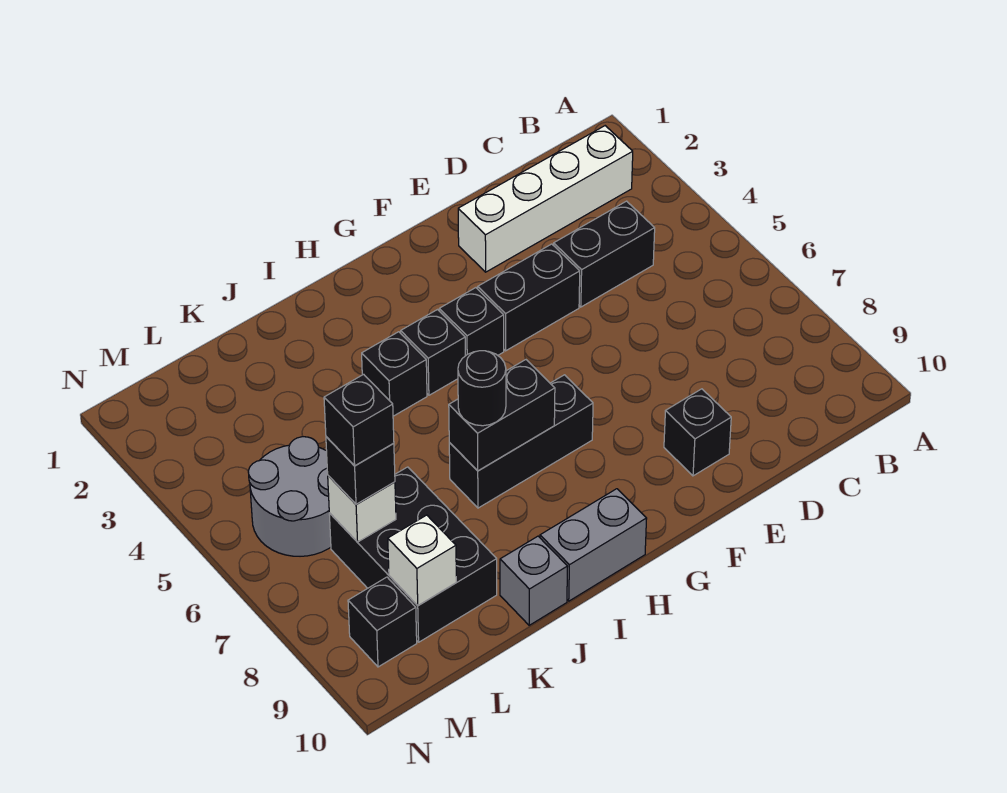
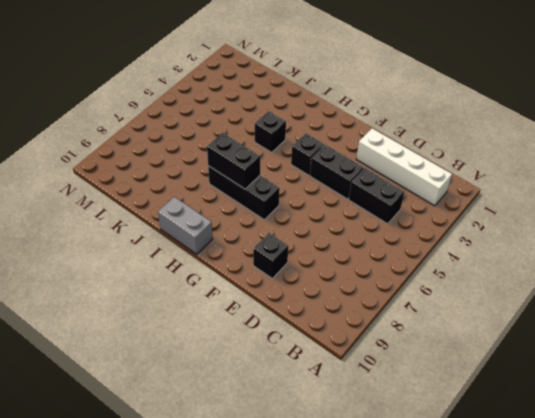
none -> black brick H4 level 1
none -> grey brick J10 level 1
none -> black brick K7:L9 level 1

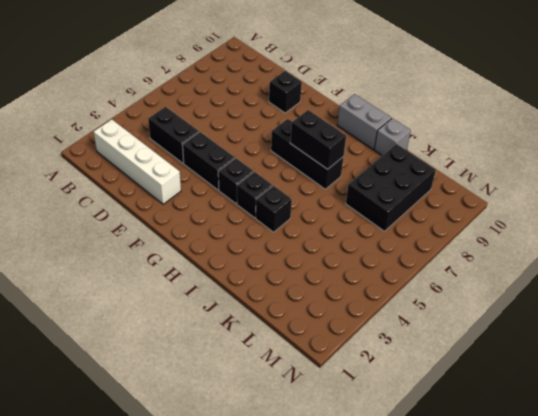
none -> grey round brick L5:M6 level 1
none -> black brick M9 level 1
none -> white brick L7 level 2

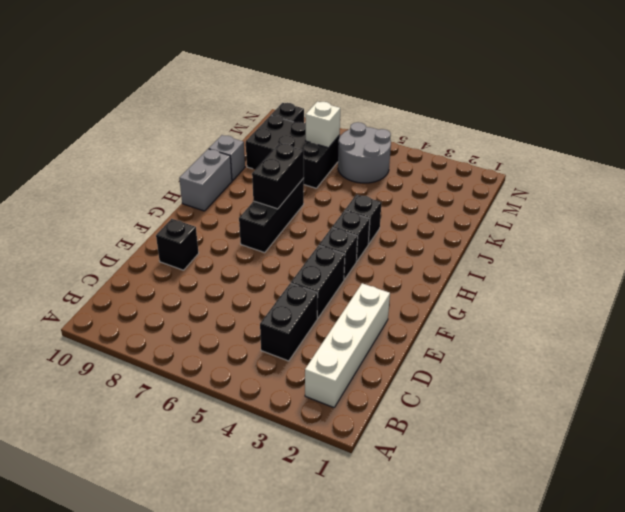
none -> white brick L9 level 2
none -> black round brick I7 level 3
none -> black brick L7 level 3

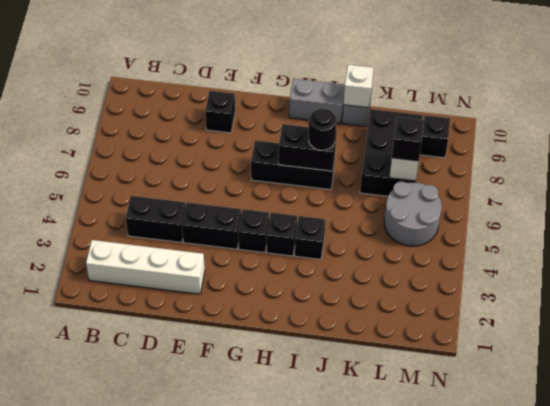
white brick J10 level 2 -> white brick L9 level 2
none -> black brick L7 level 4

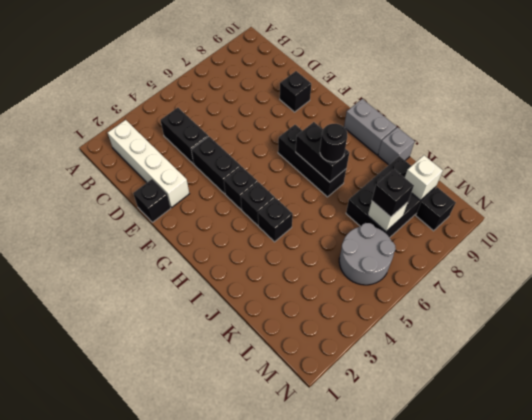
black brick E1 level 1 -> black brick L7 level 4

